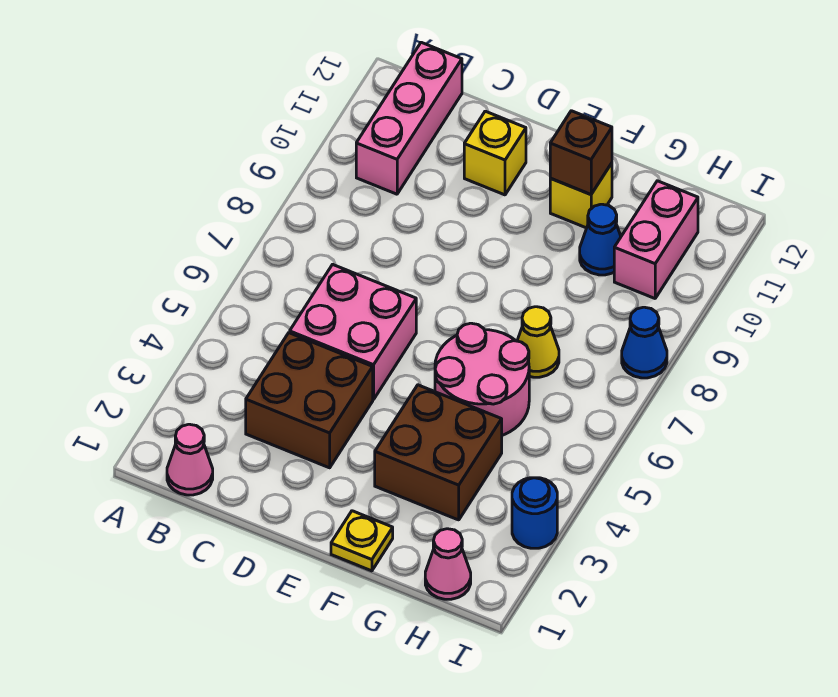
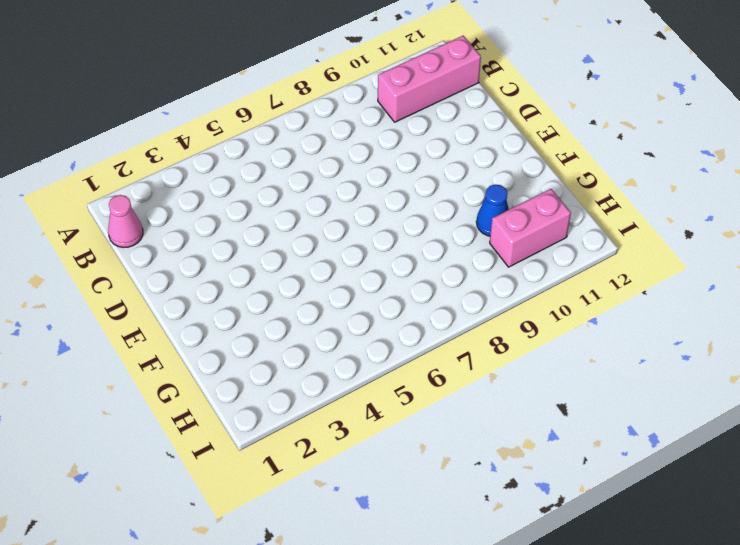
none -> brown brick C3:D4 level 1
none -> pink brick C5:D6 level 1
none -> yellow brick D11 level 1

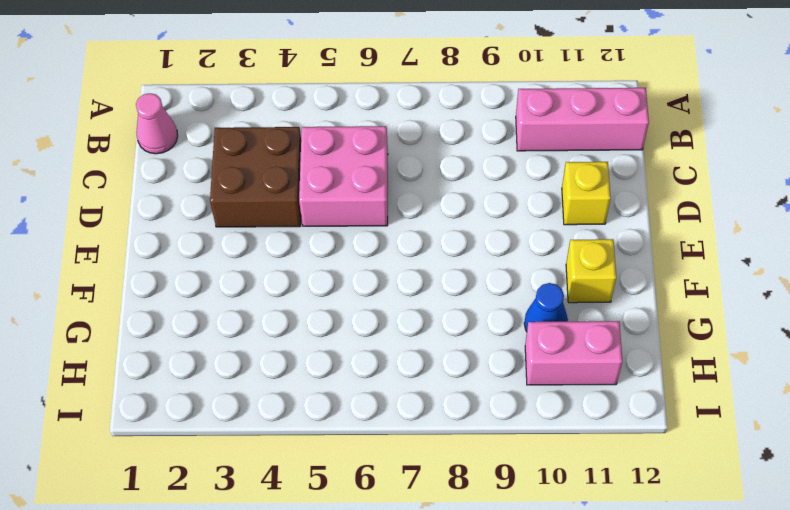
none -> yellow plate F1 level 1
none -> brown brick F3:G4 level 1
none -> pink round brick F5:G6 level 1

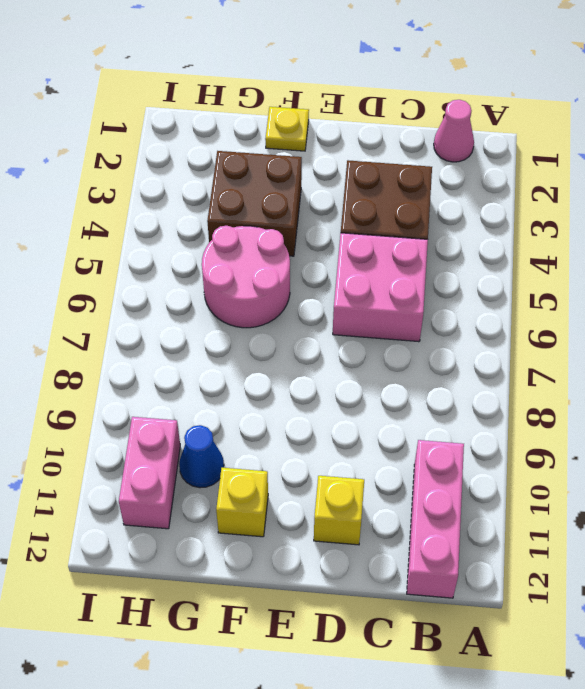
none -> yellow cone G7 level 1
none -> pink cone H1 level 1
none -> blue round brick I3 level 1

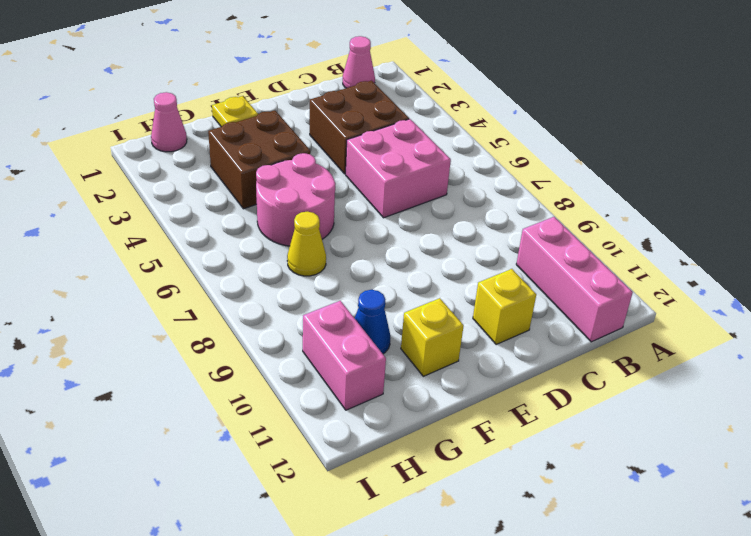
none -> blue round brick I3 level 1
none -> blue cone I8 level 1
none -> brown brick F11 level 2

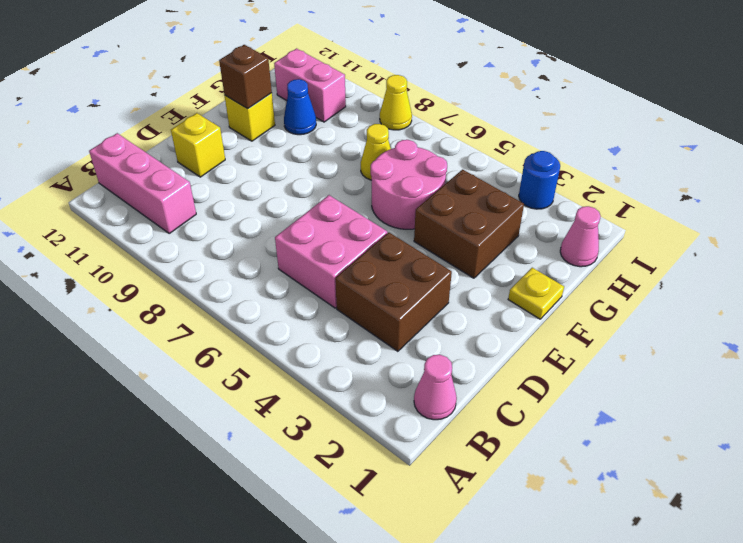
yellow cone I8 level 1 -> blue cone I8 level 1

